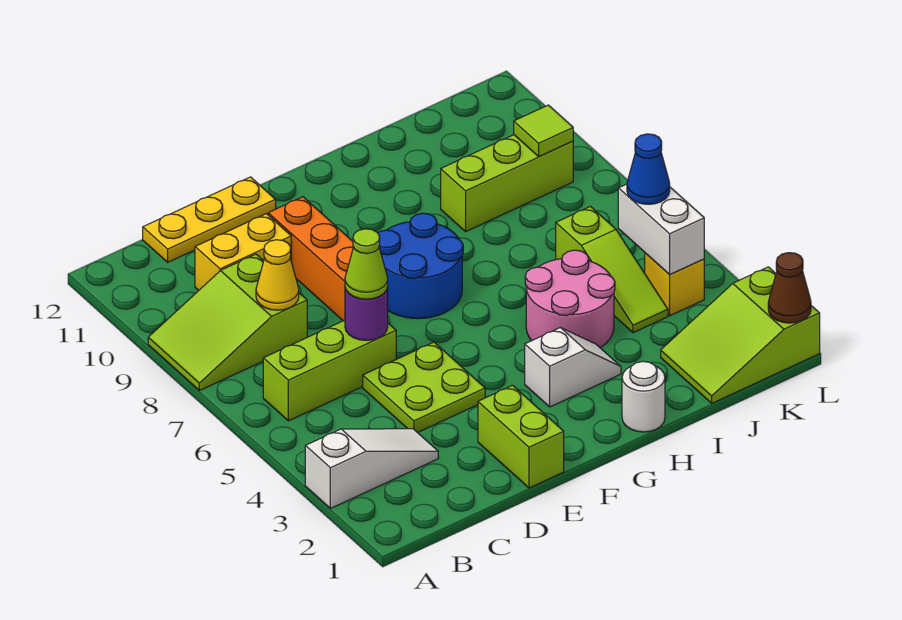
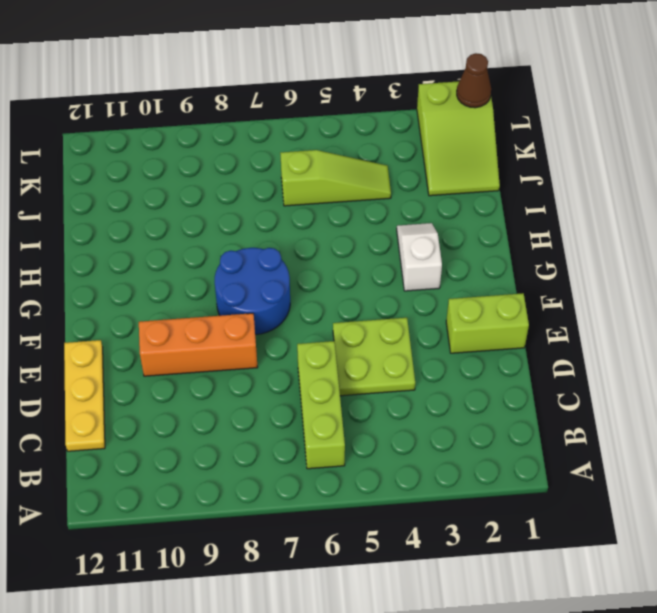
none -> white slope A3:C3 level 1 top A
none -> lime slope A8:C9 level 1 top C
none -> yellow brick C10:D10 level 1

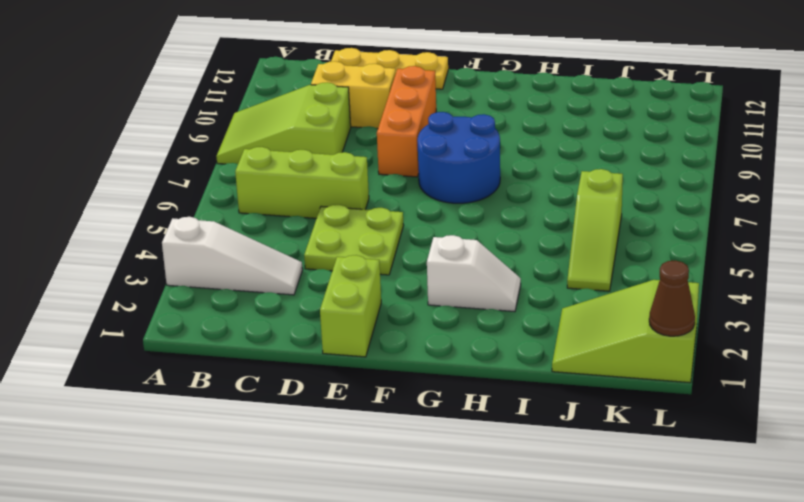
none -> white round brick H1 level 1
none -> pink round brick H4:I5 level 1
none -> lime brick I9:K9 level 1

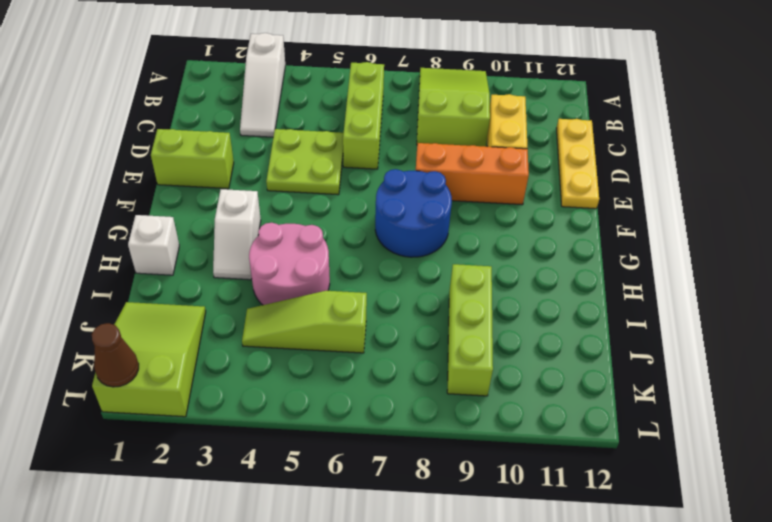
white brick H1 level 1 -> white round brick H1 level 1
none -> yellow brick K4 level 1
none -> yellow cone C8 level 2
none -> purple round brick D6 level 2

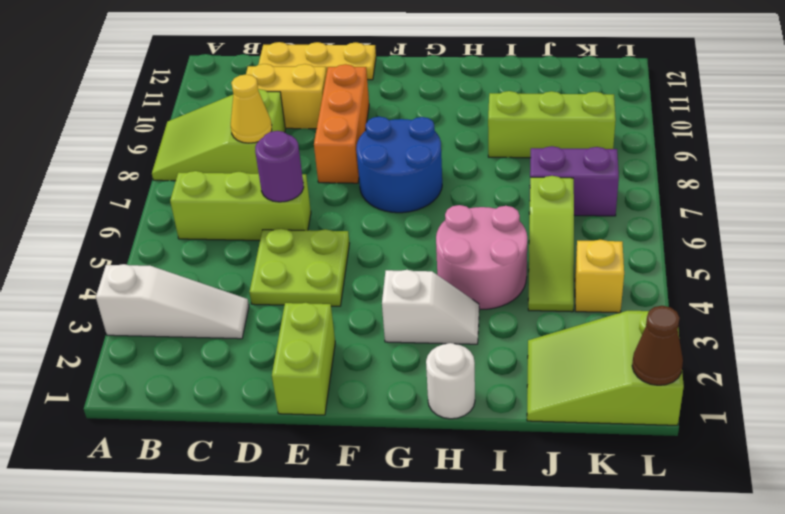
purple brick J7:K7 level 1 -> none
none -> white brick K4:K5 level 2
none -> lime tile K9 level 2
none -> lime cone D6 level 3

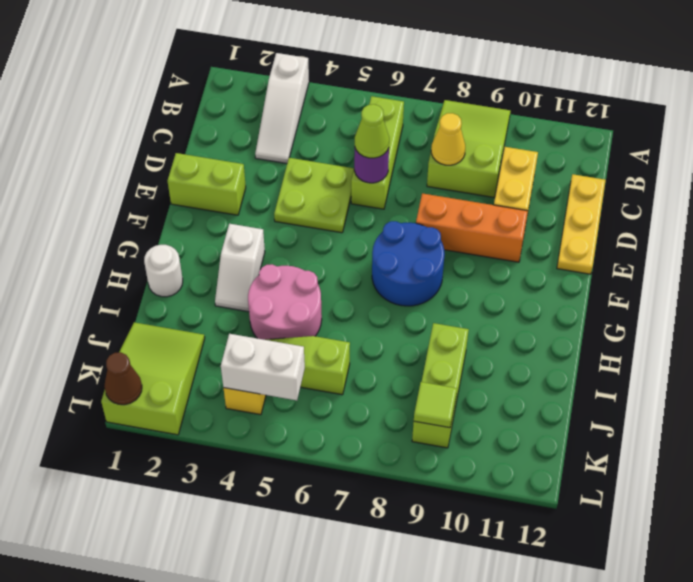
none -> blue cone K5 level 3

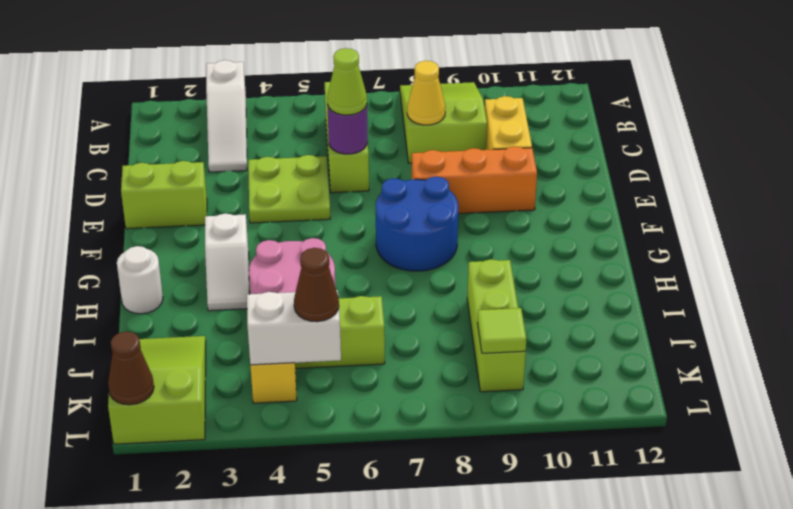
brown cone K5 level 3 -> blue cone K5 level 3
none -> yellow plate C12:E12 level 1

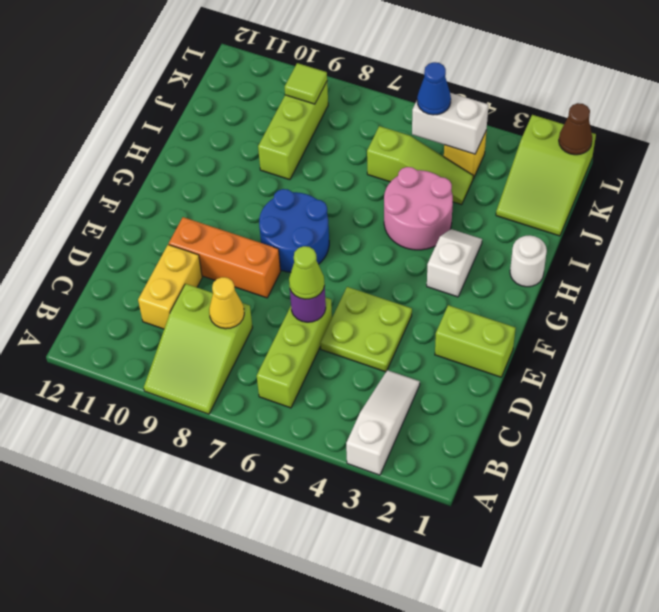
none -> yellow plate C12:E12 level 1

